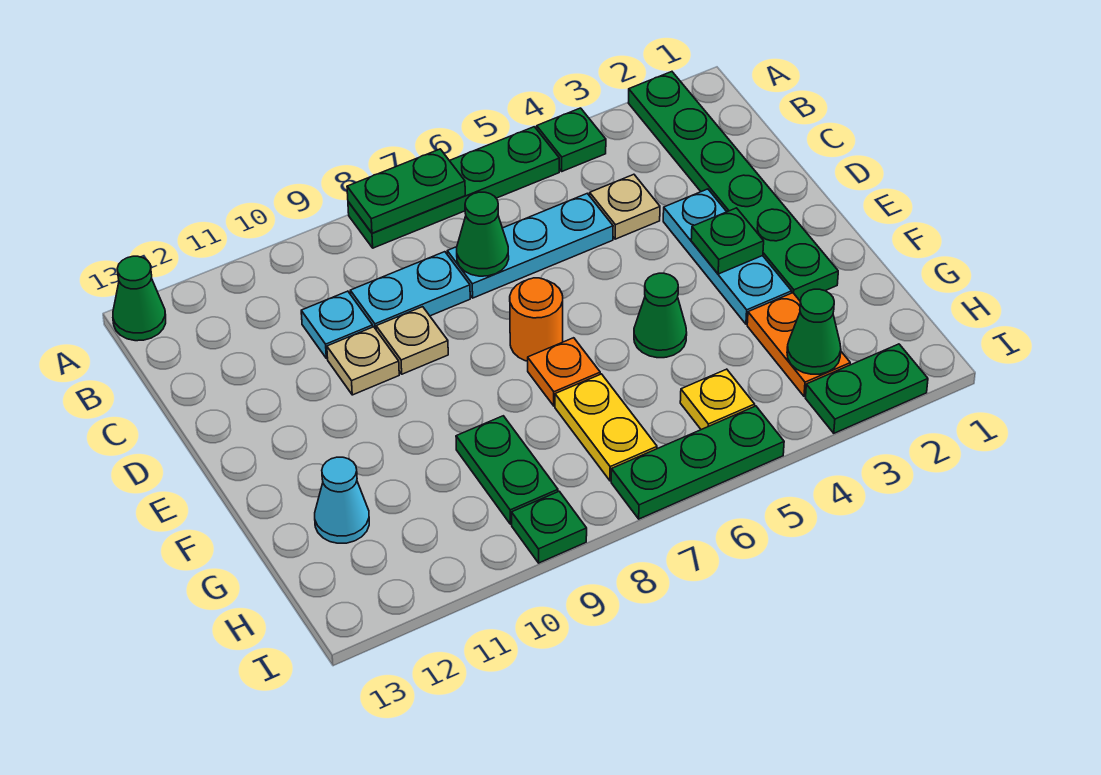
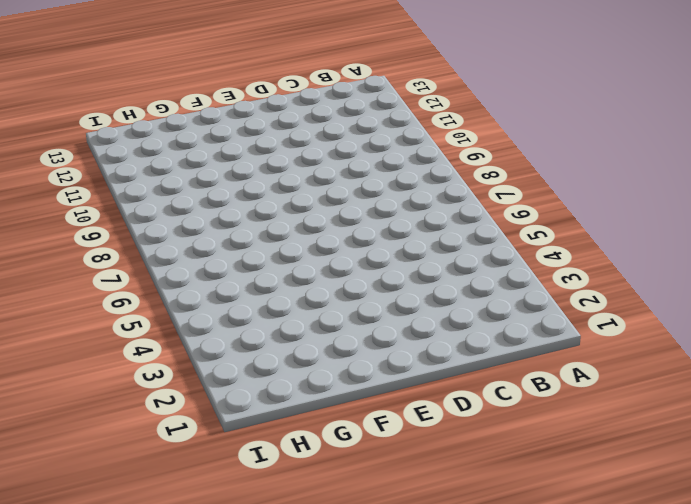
none -> green plate A2:F2 level 1
none -> green plate A4 level 1
none -> green plate A5:A8 level 1

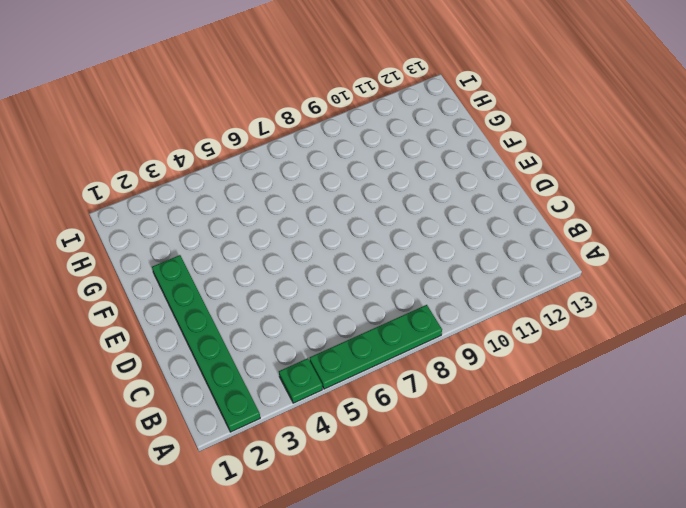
none -> green cone A13 level 1
none -> tan plate C4 level 1
none -> cyan plate C5:C7 level 1

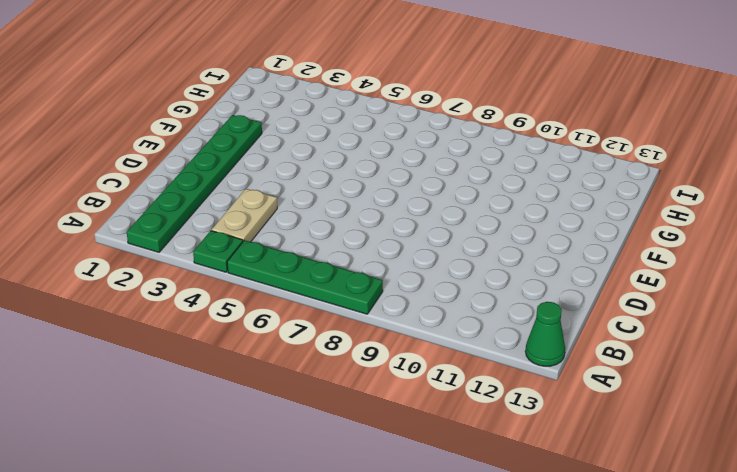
tan plate B4:C4 level 1 -> tan plate C4 level 1
none -> cyan plate C5:C7 level 1
none -> cyan plate C8:C9 level 1
none -> cyan plate C10 level 1

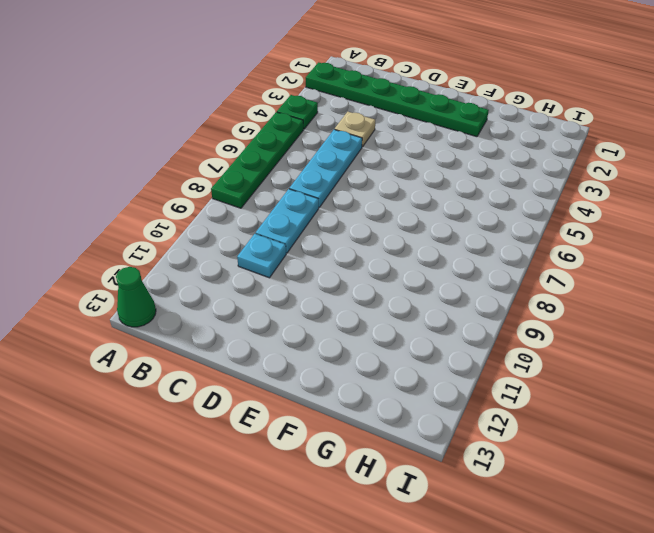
none -> cyan plate D3:F3 level 1
none -> tan plate D9 level 1
none -> tan plate D10 level 1

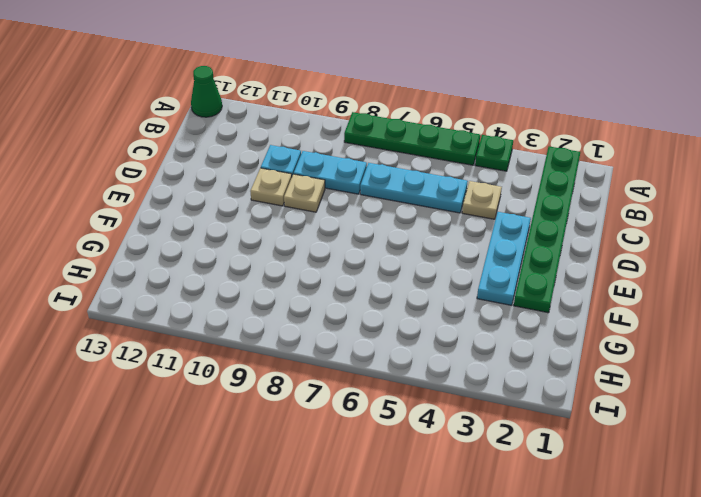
none -> orange round brick E7 level 1
none -> green cone F5 level 1
none -> orange plate F7 level 1

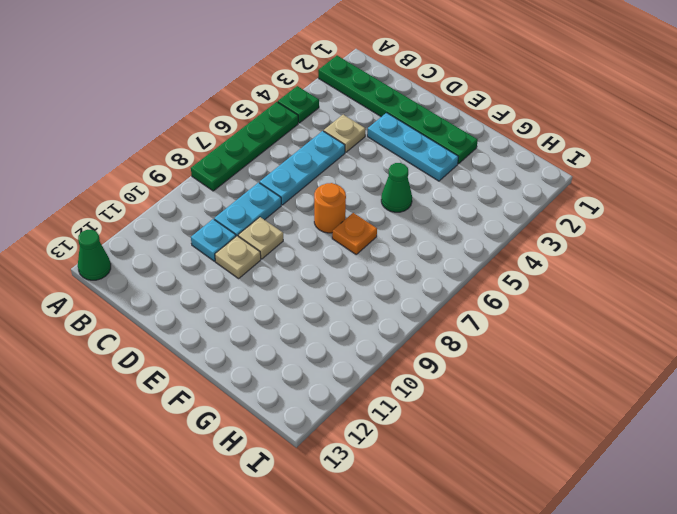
none -> orange plate G3:H3 level 1
none -> yellow plate G7:H7 level 1
none -> green plate G9:H9 level 1

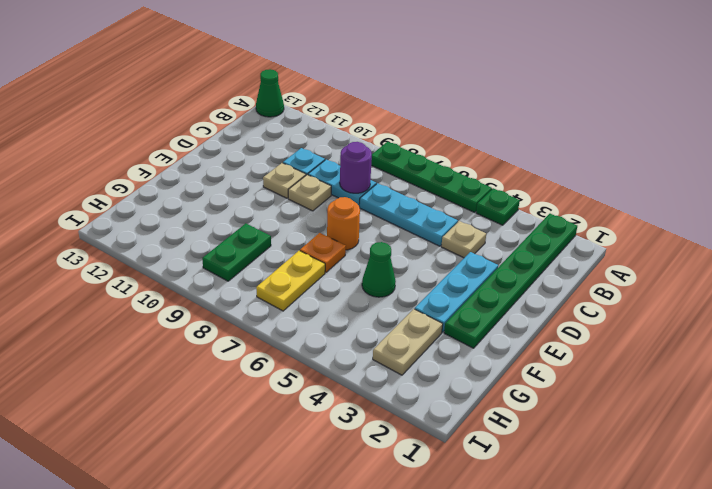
purple round brick C8 level 2 -> none
tan plate G3:H3 level 1 -> orange plate G3:H3 level 1
none -> cyan cone G12 level 1
none -> yellow plate H5 level 1
none -> green plate I2:I3 level 1

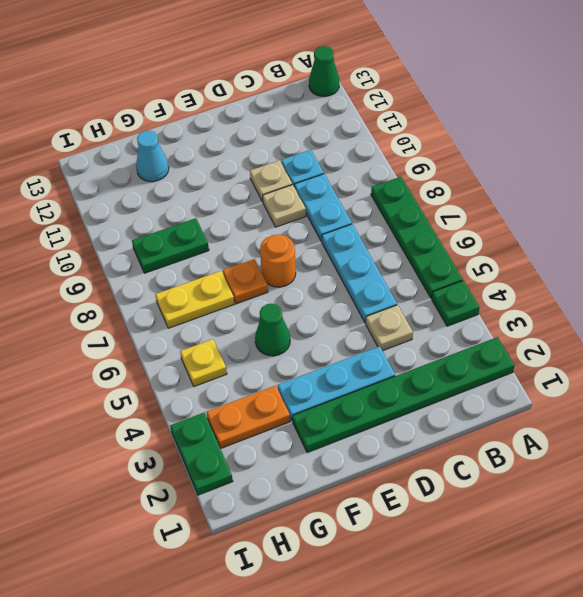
none -> green plate I5:I7 level 1
none -> green plate I9 level 1
none -> green plate A7:A8 level 2

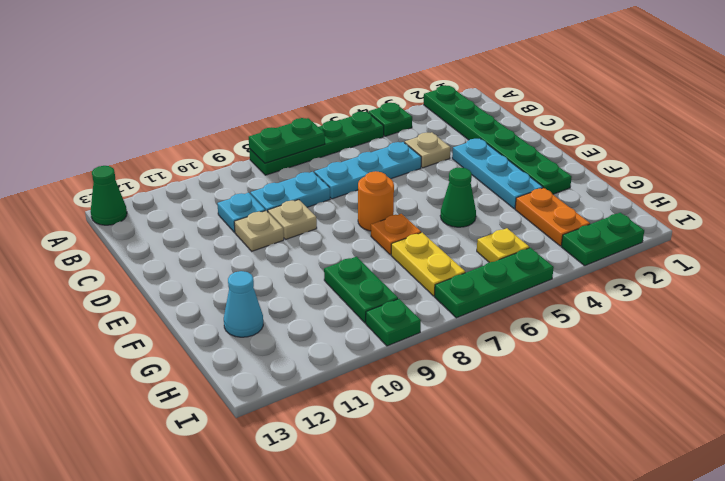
none -> green cone C7 level 2
none -> green plate E3 level 2
none -> green cone H3 level 2

